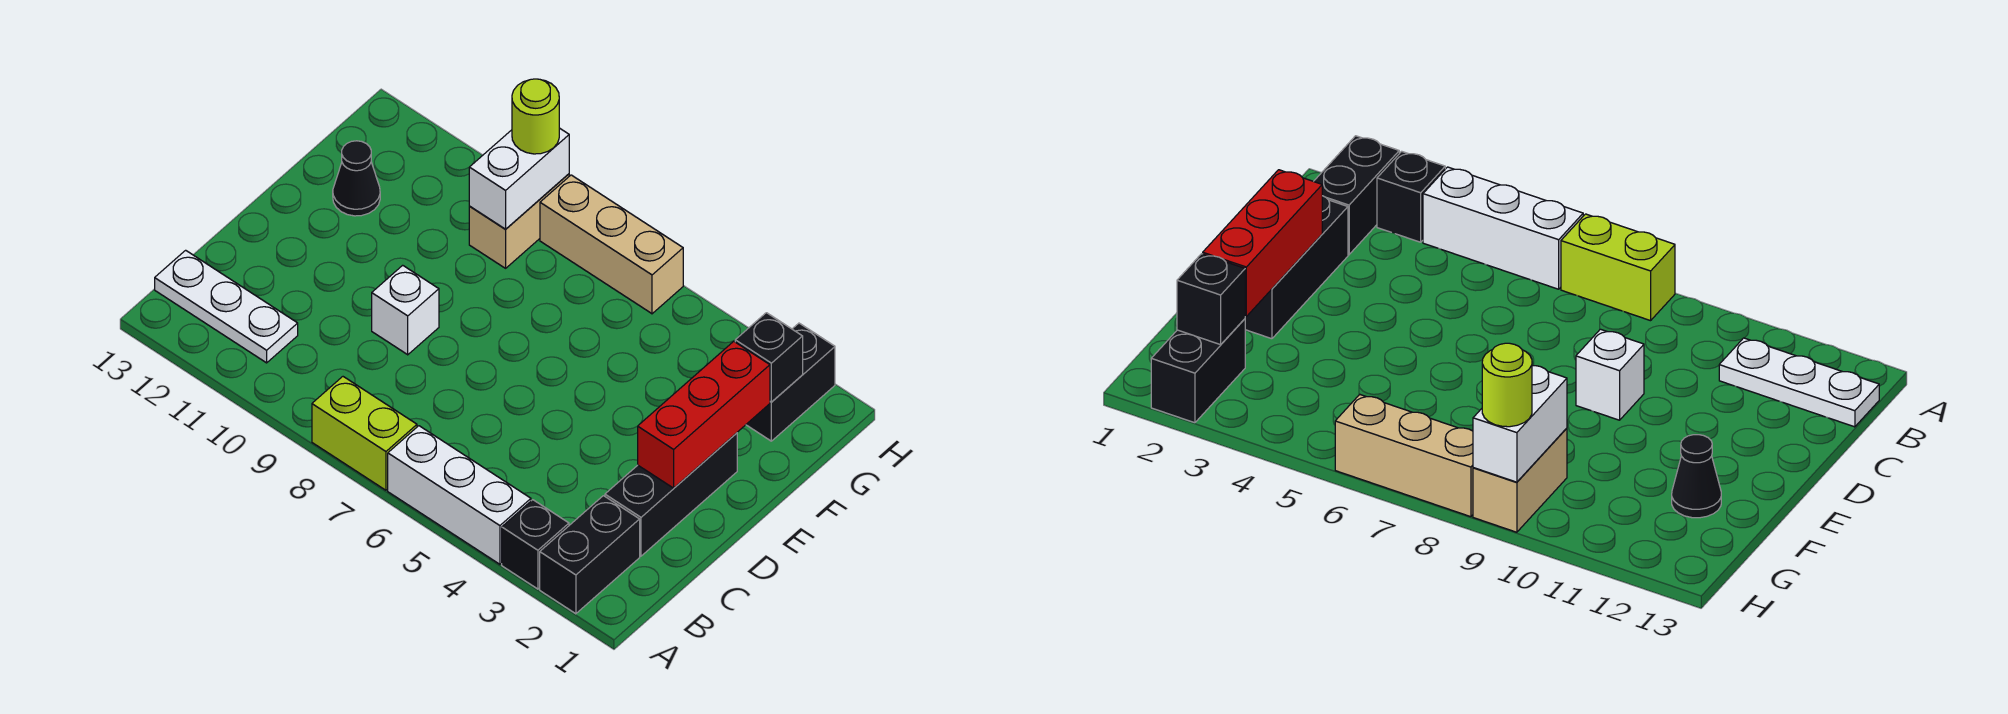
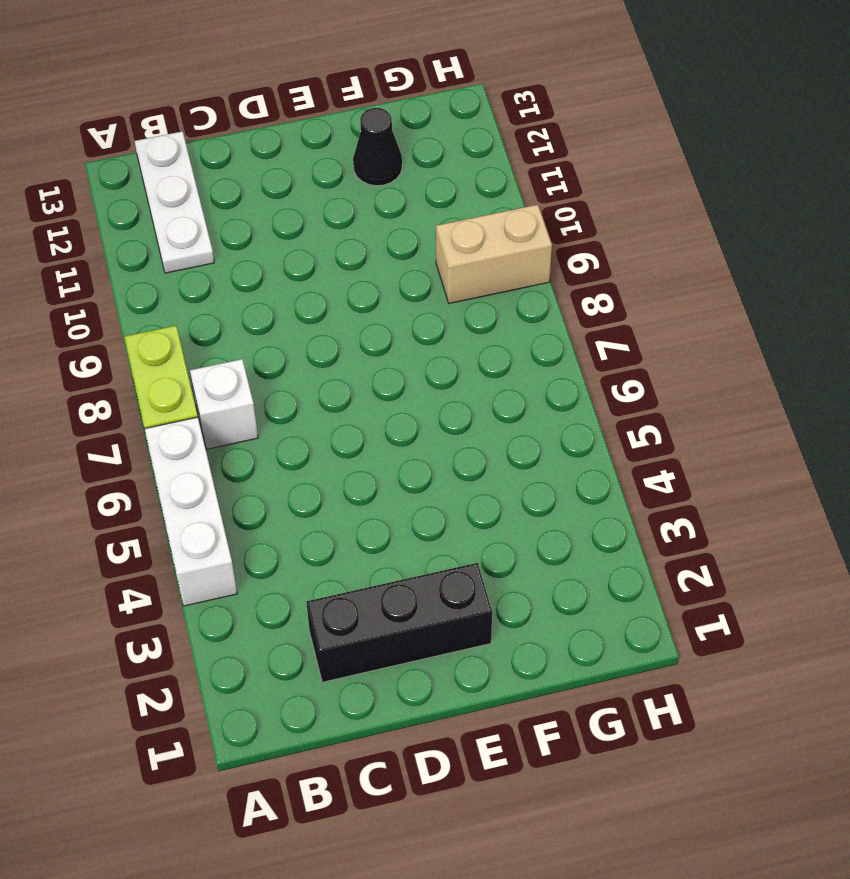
white brick B7 level 1 -> white brick D9 level 1
none -> black brick A2:B2 level 1
none -> black brick A3 level 1
none -> black brick G2:H2 level 1

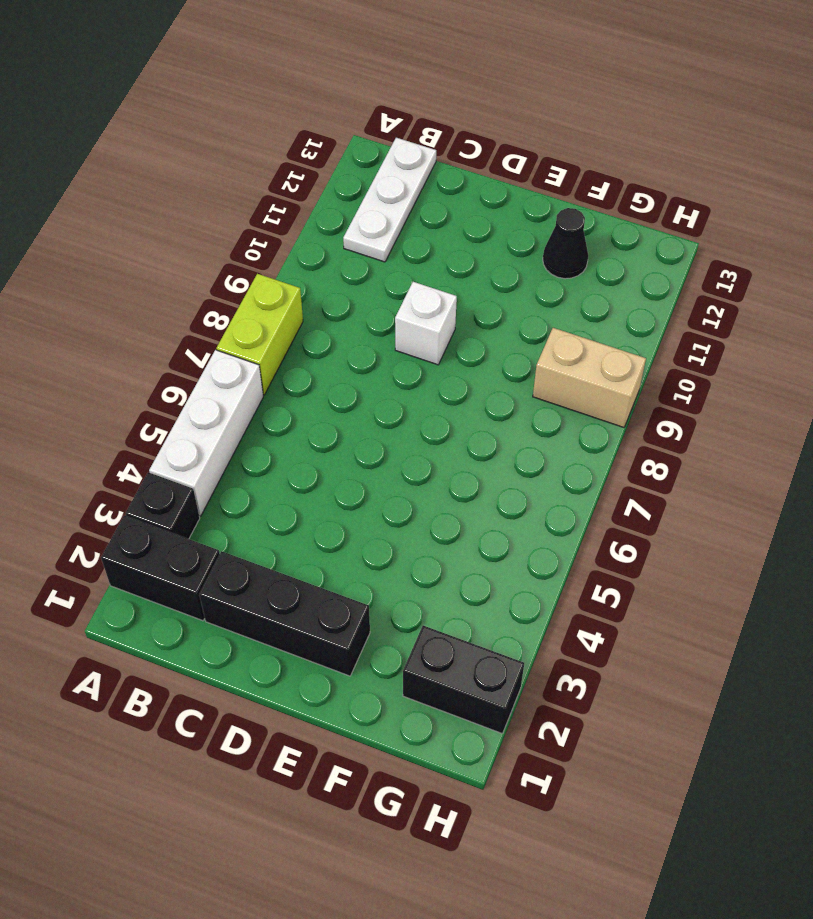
none -> tan brick H6:H8 level 1
none -> red brick D2:F2 level 2
none -> black brick G2 level 2

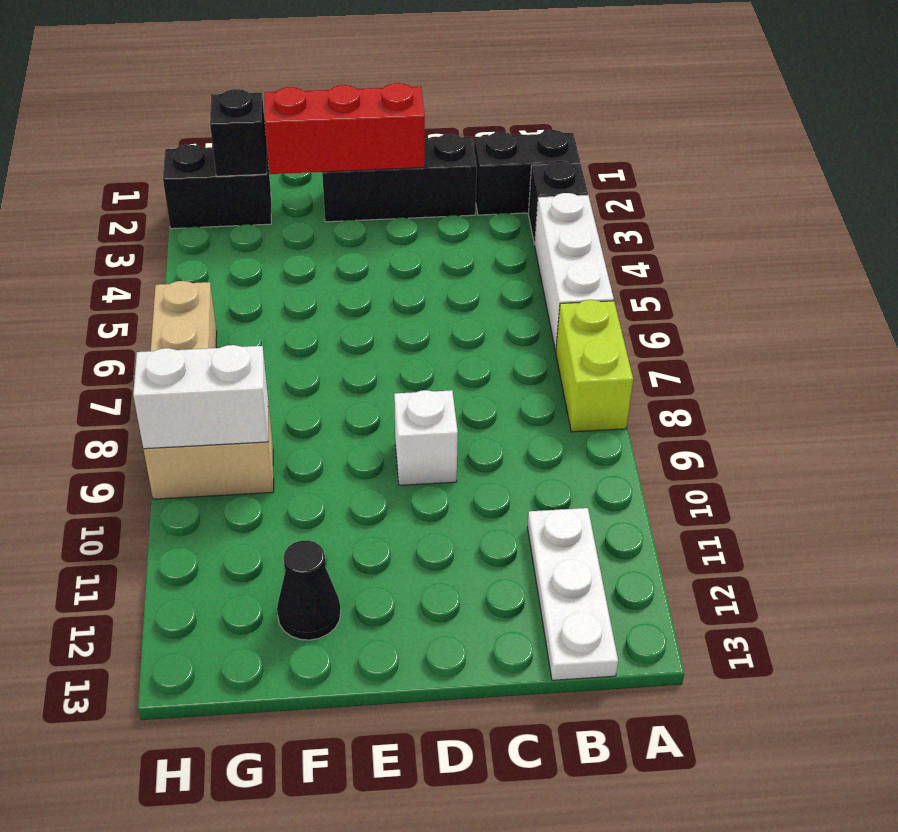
none -> lime round brick H9 level 3

